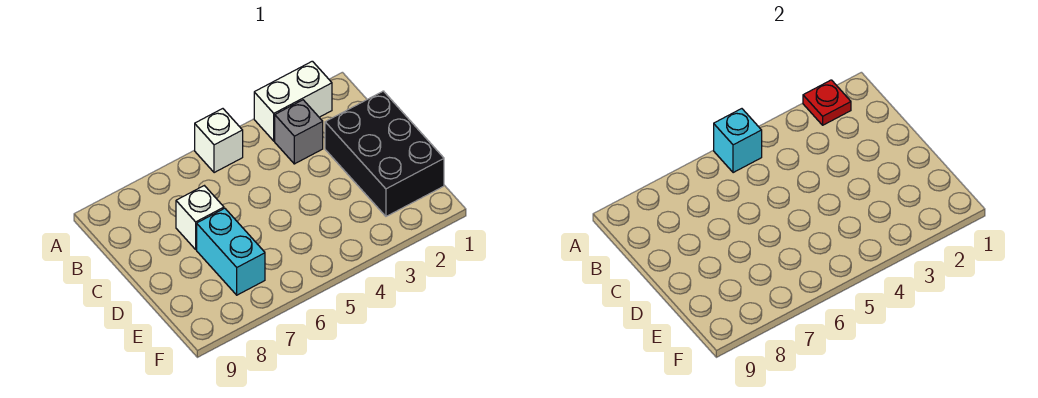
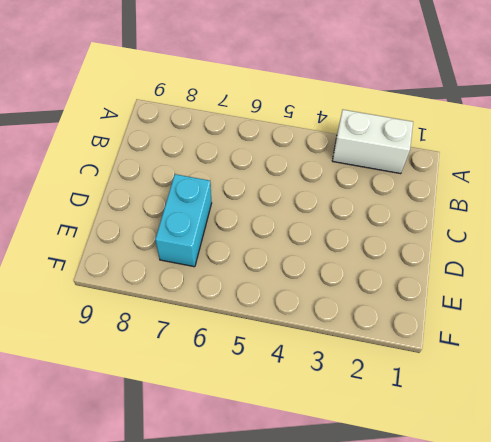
none -> white brick A5 level 1
none -> grey brick B3 level 1

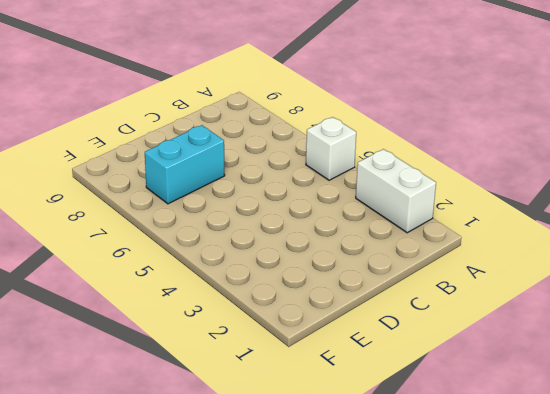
none -> grey brick B3 level 1
none -> black brick C1:E2 level 1

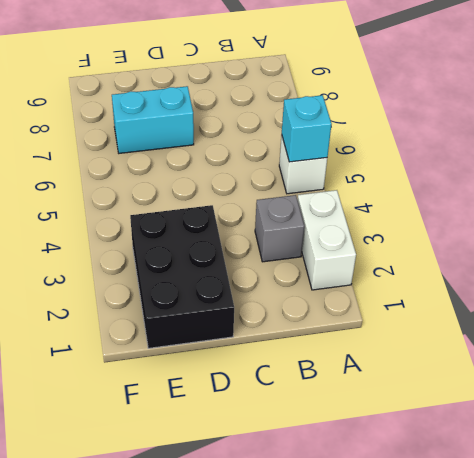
black brick D1:E3 level 1 -> black brick C1:E2 level 1
none -> white brick C7 level 1
none -> red plate A2 level 2

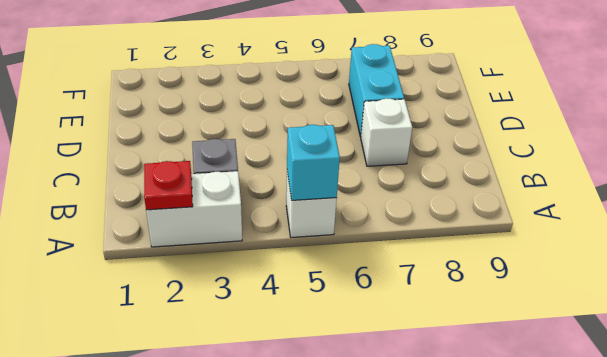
none -> black brick C1:E2 level 1

